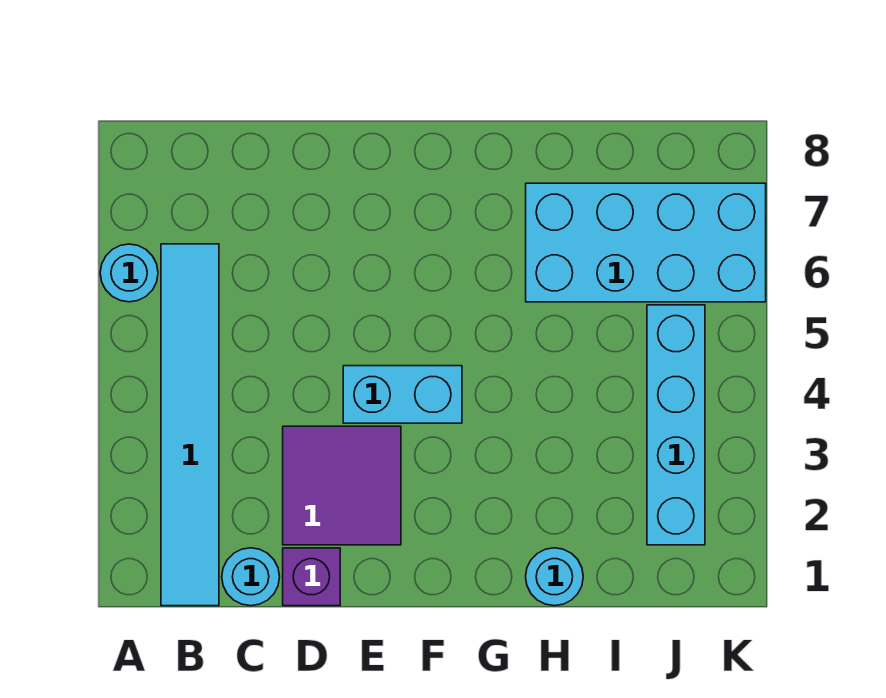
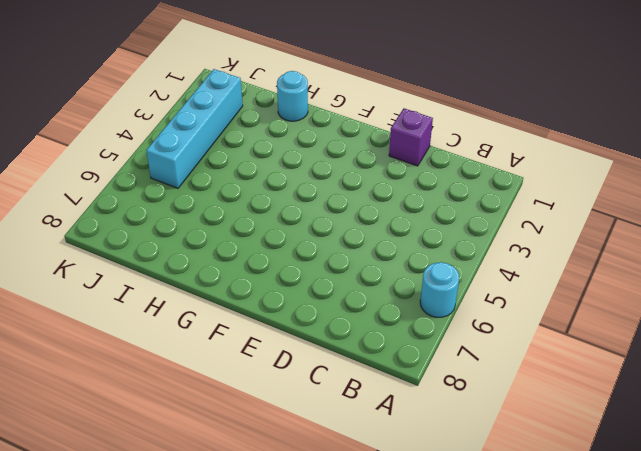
none -> cyan tile B1:B6 level 1
none -> cyan round brick C1 level 1

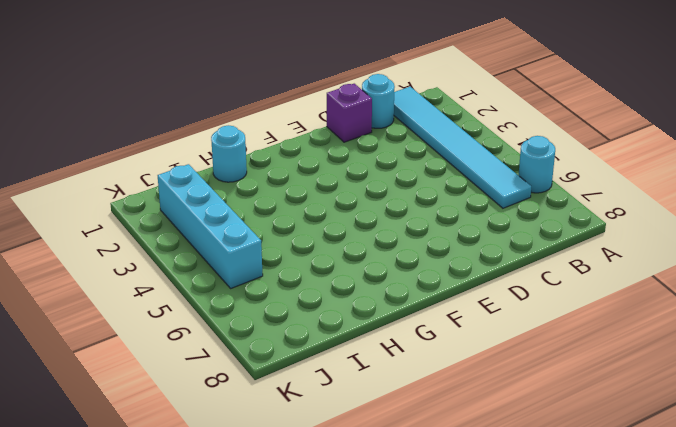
none -> purple tile D2:E3 level 1
none -> cyan brick E4:F4 level 1

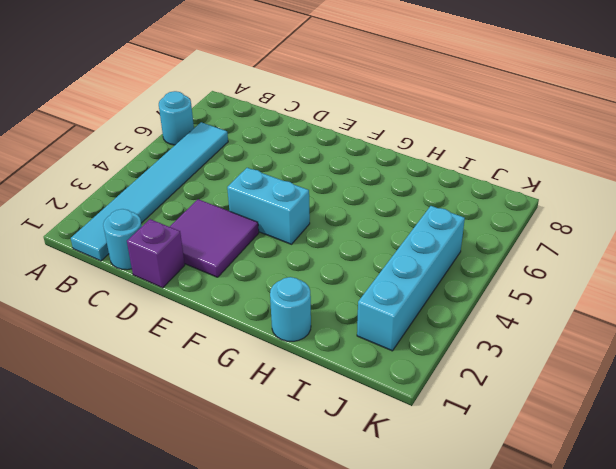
none -> cyan brick H6:K7 level 1

